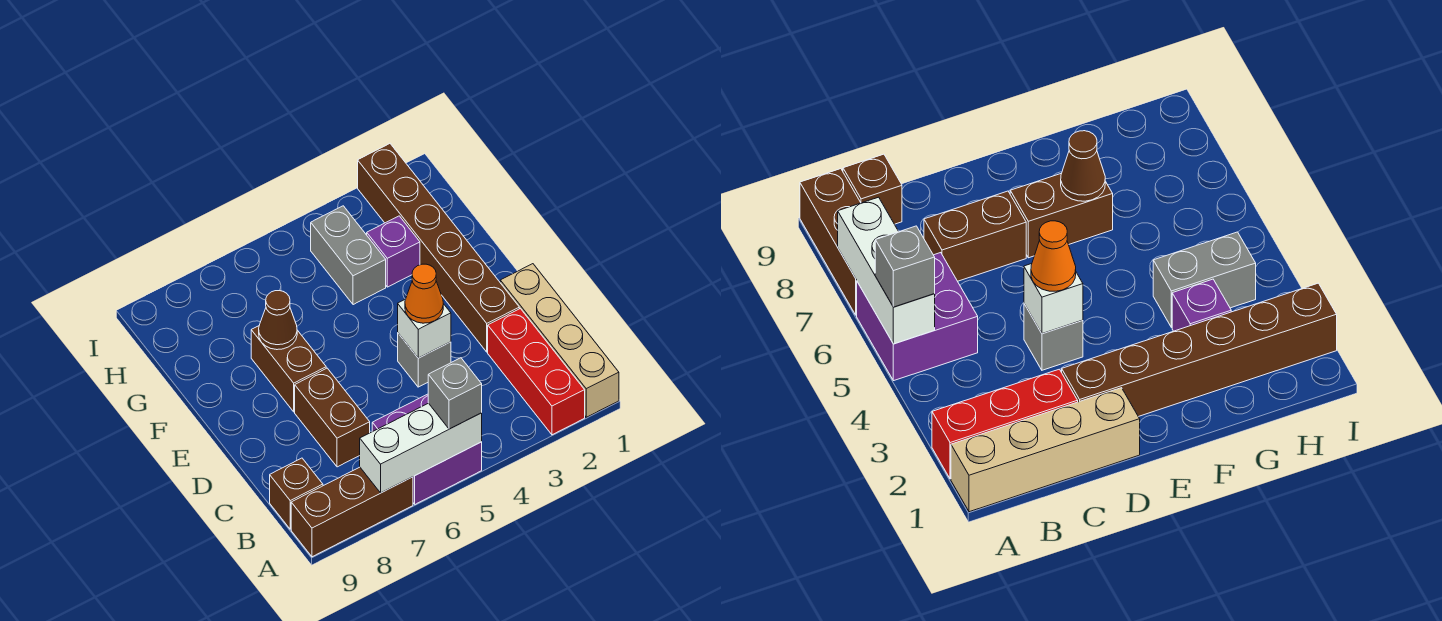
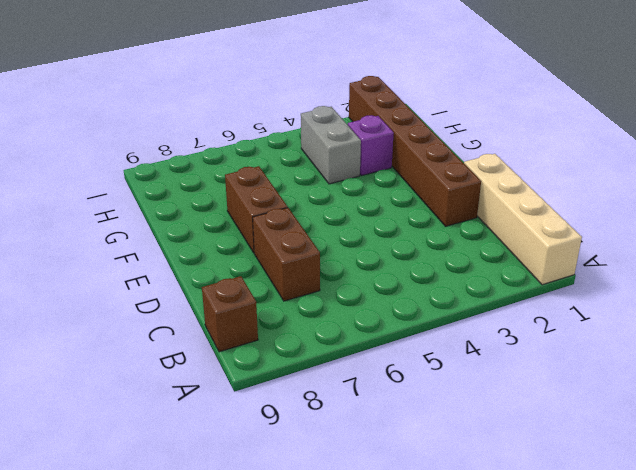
none -> red brick A2:C2 level 1
none -> purple brick A5:B6 level 1
none -> brown brick A7:A9 level 1

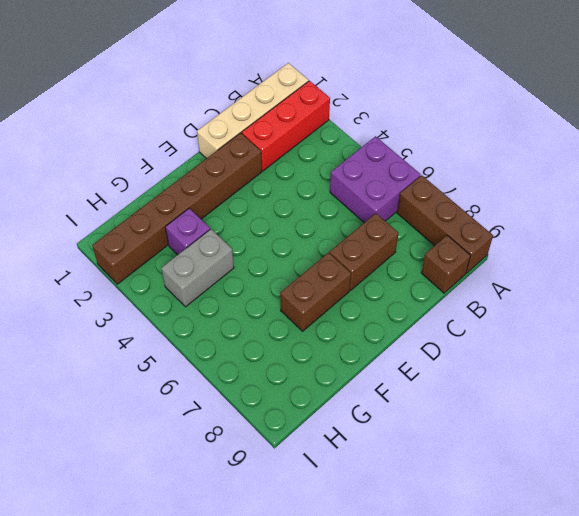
none -> grey brick D4 level 1
none -> white brick A5:A7 level 2
none -> white brick D4 level 2

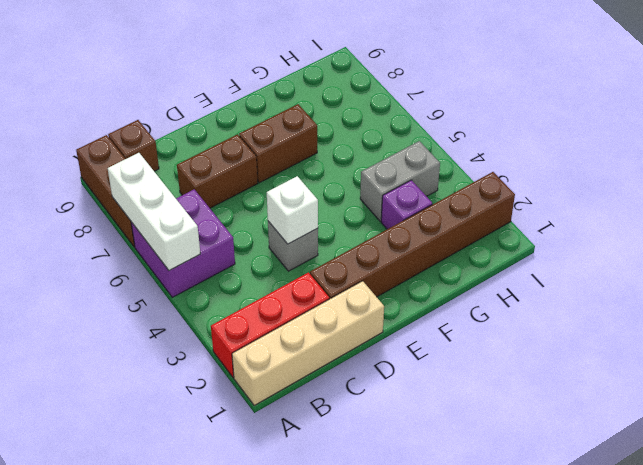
none -> brown cone F7 level 2
none -> grey brick A5 level 3
none -> orange cone D4 level 3

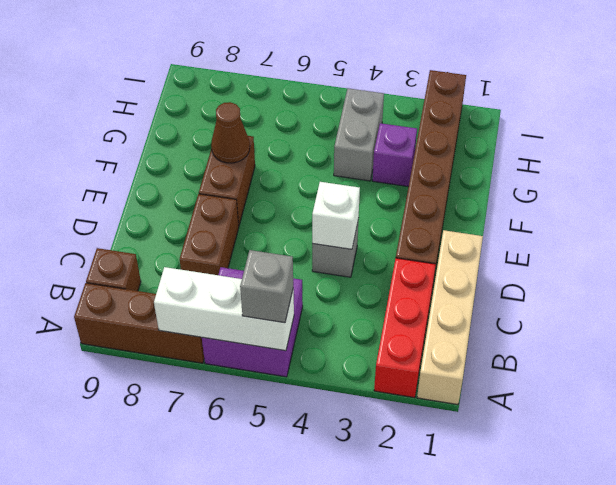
none -> orange cone D4 level 3

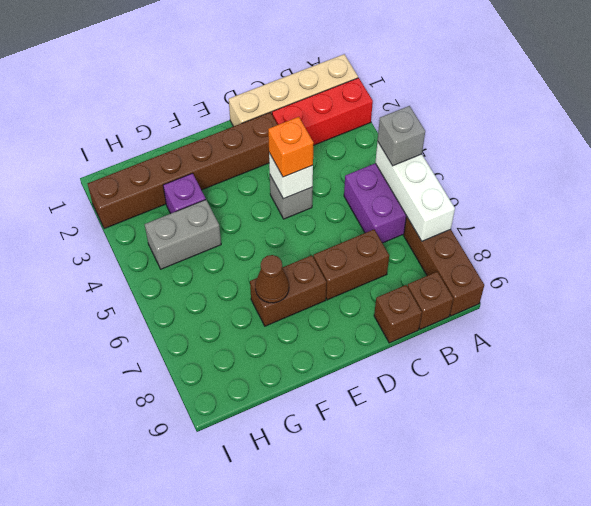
brown brick C9 level 1 -> none
orange brick D4 level 3 -> orange cone D4 level 3

